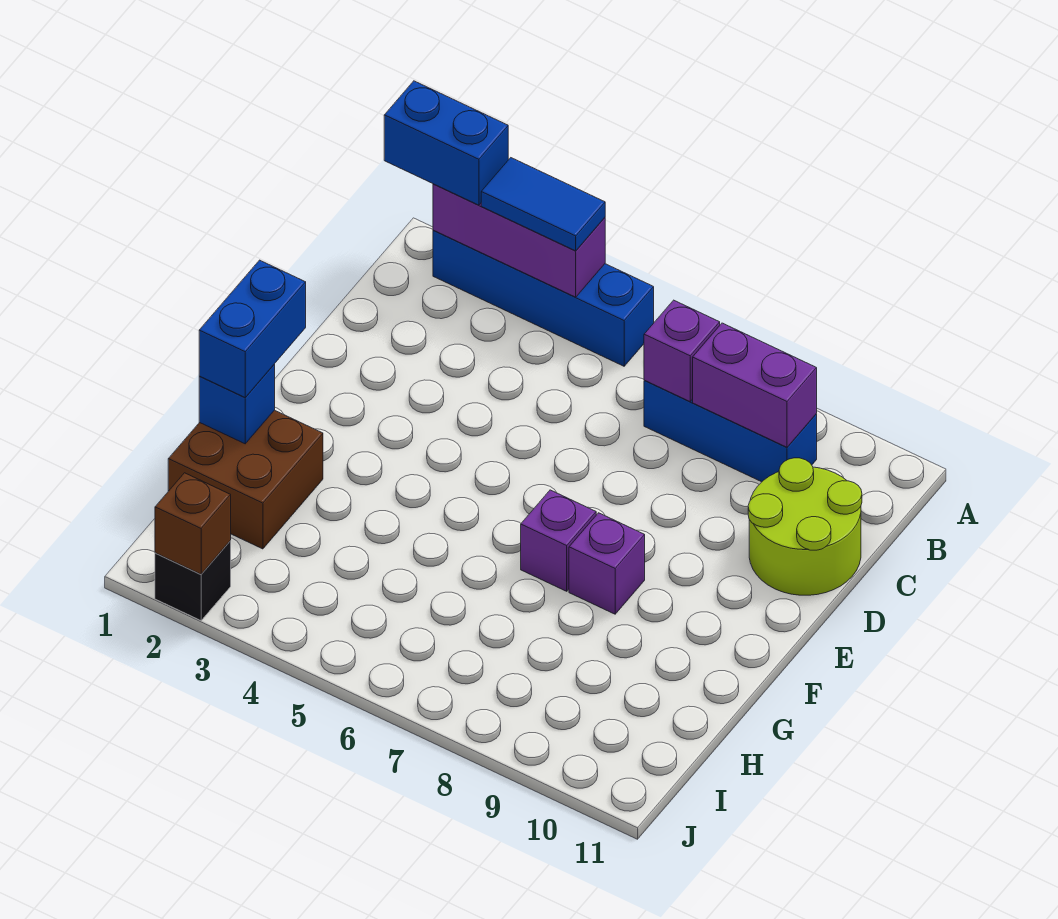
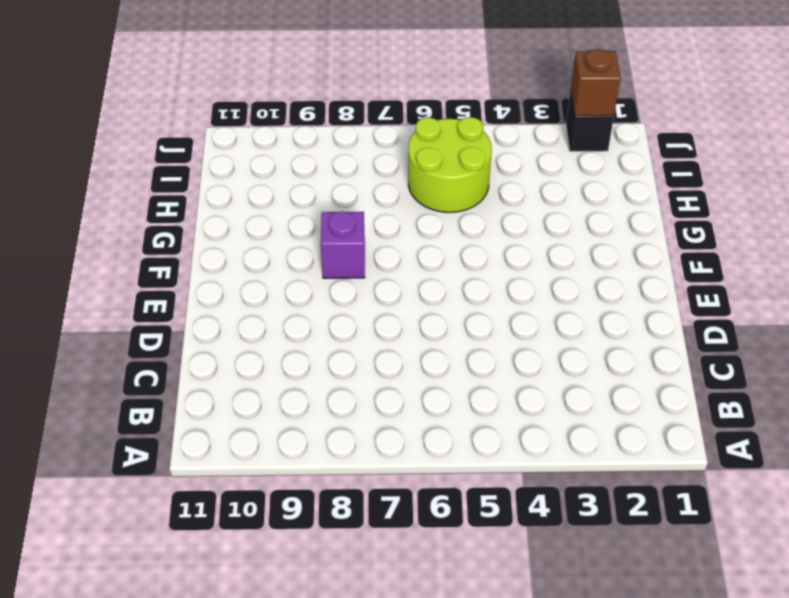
lime round brick H5:I6 level 1 -> lime round brick C10:D11 level 1
none -> blue brick A2:A5 level 1
none -> blue brick B7:B9 level 1
none -> purple brick F7 level 1

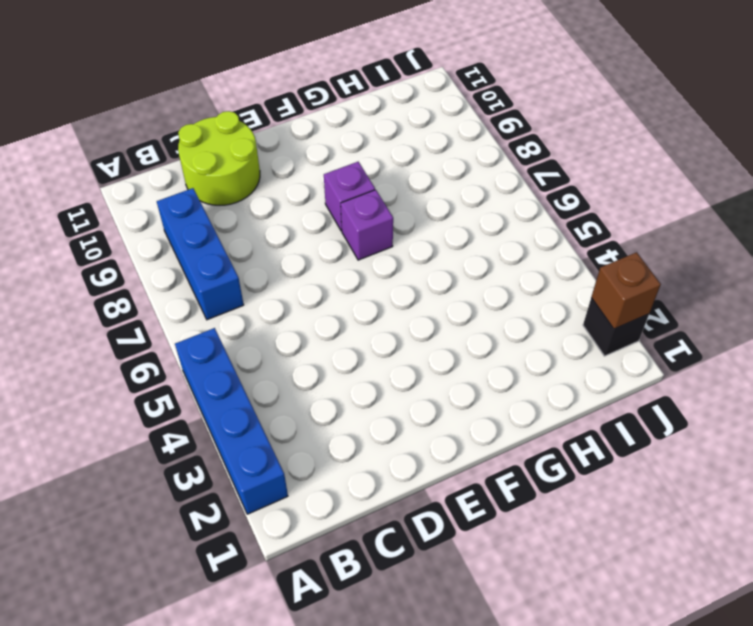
none -> brown brick G1:H2 level 1
none -> purple brick A2:A4 level 2
none -> purple brick B7 level 2

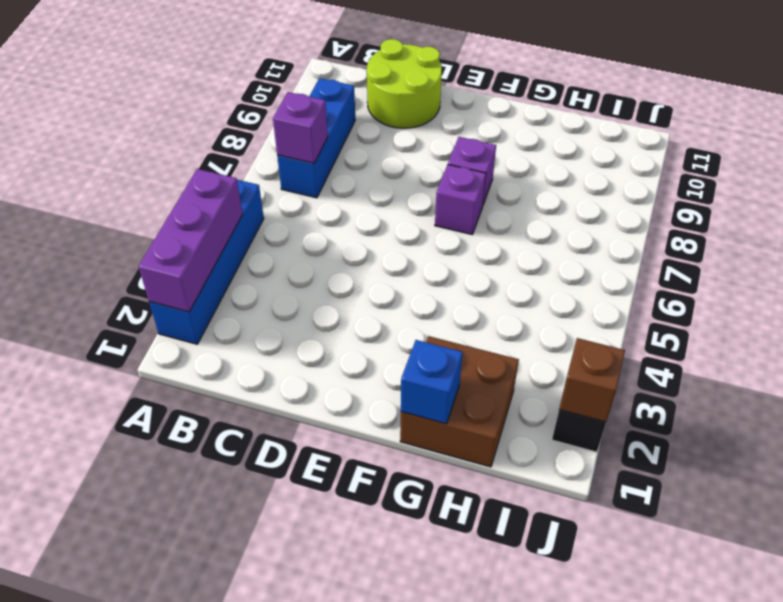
none -> purple brick B8:B9 level 2
none -> blue brick A1:A2 level 3
none -> blue tile A3:A4 level 3

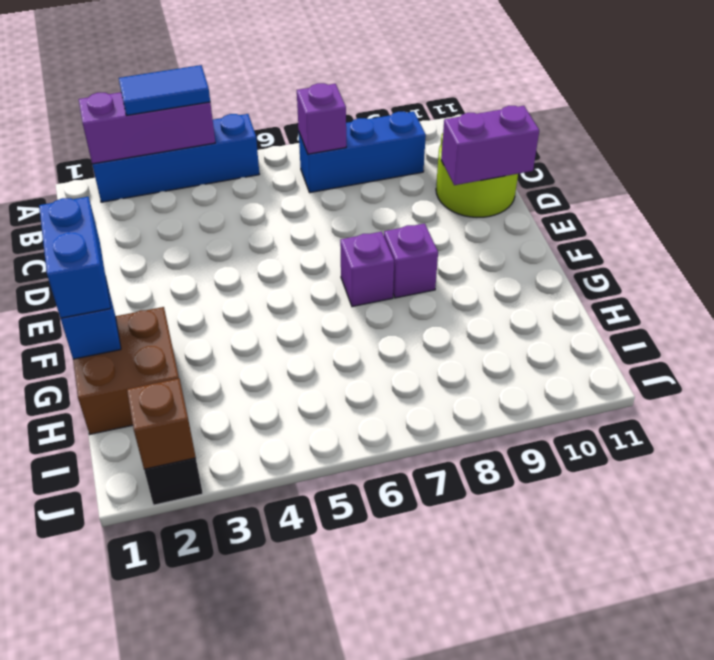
purple brick D10:D11 level 2 -> purple brick B8:B9 level 2
none -> blue brick A1:A2 level 3

